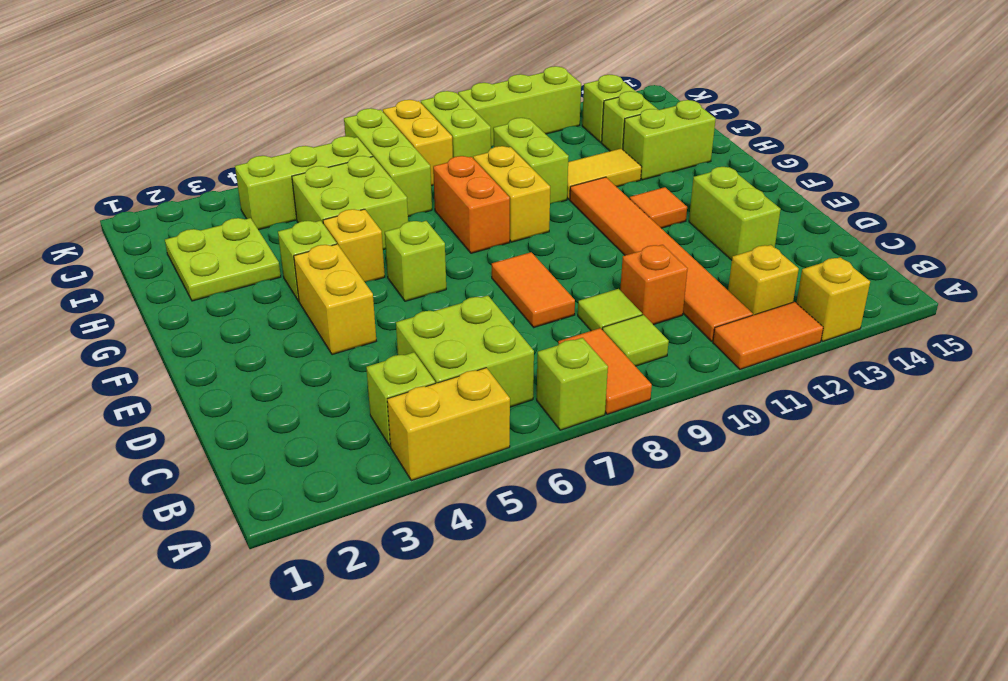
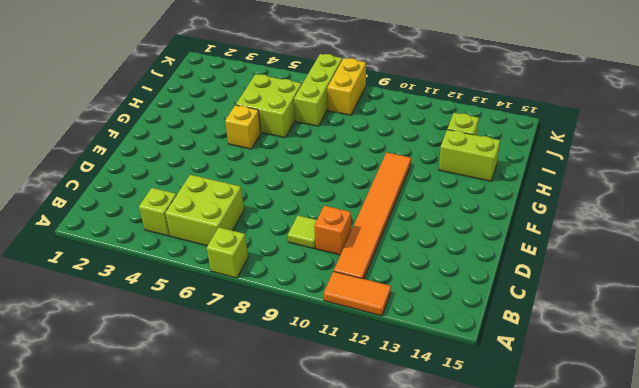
none -> yellow brick A4:A5 level 1
none -> orange tile A8:B8 level 1
none -> yellow brick A13 level 1
none -> lime tile B9 level 1

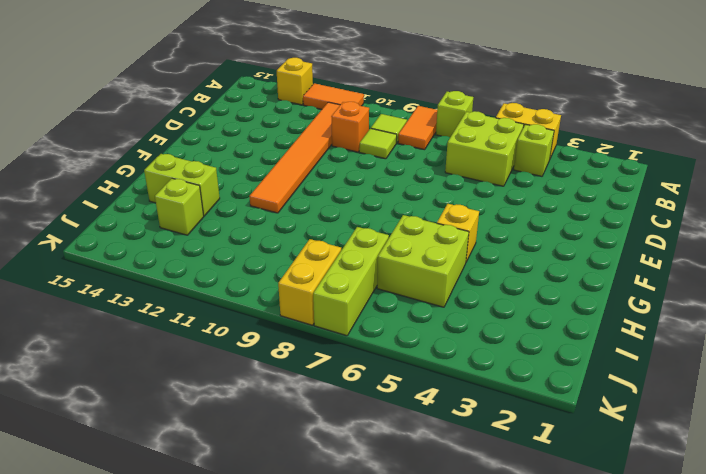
none -> yellow brick B12 level 1
none -> orange tile D8:E8 level 1
none -> lime brick D13:E13 level 1
none -> yellow brick E4:F4 level 1

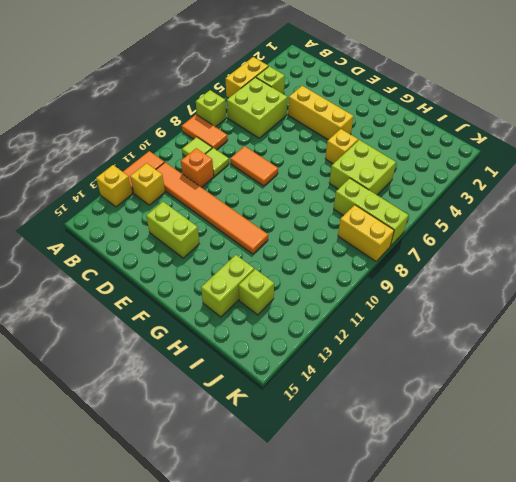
yellow brick D4:F4 level 1 -> yellow brick E4:F4 level 1
none -> lime brick F6 level 1
none -> orange tile F12 level 1
none -> lime brick G4 level 1
none -> orange brick G8:H8 level 1

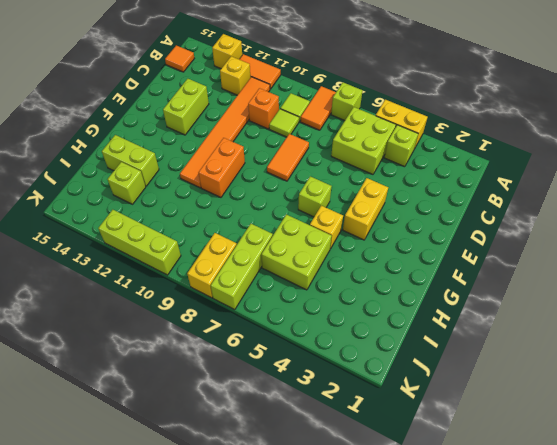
orange tile B15 level 1 -> orange tile F12 level 1
orange brick F10:G10 level 1 -> orange brick G8:H8 level 1
none -> lime brick G4 level 1
none -> yellow brick G9:H9 level 1
none -> lime plate H2:I3 level 1
none -> lime brick H10:I10 level 1

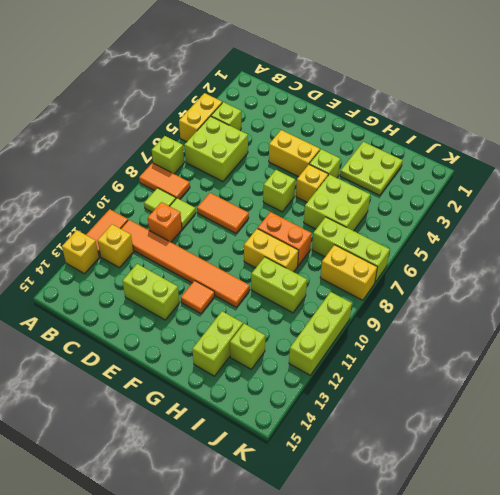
none -> yellow tile H11:H12 level 1
none -> lime brick J4:J6 level 1
none -> lime brick J9:K9 level 1
none -> lime brick J13 level 1

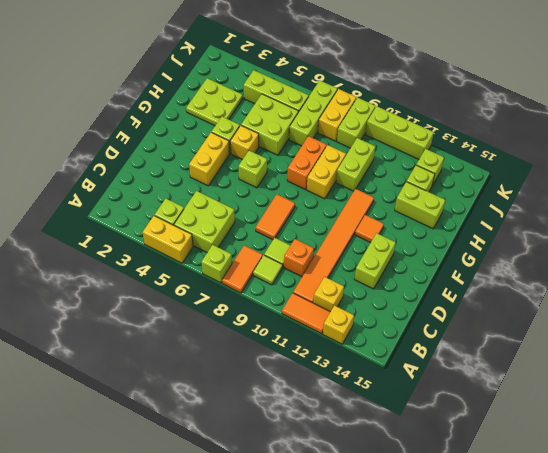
none -> yellow tile H11:H12 level 1

